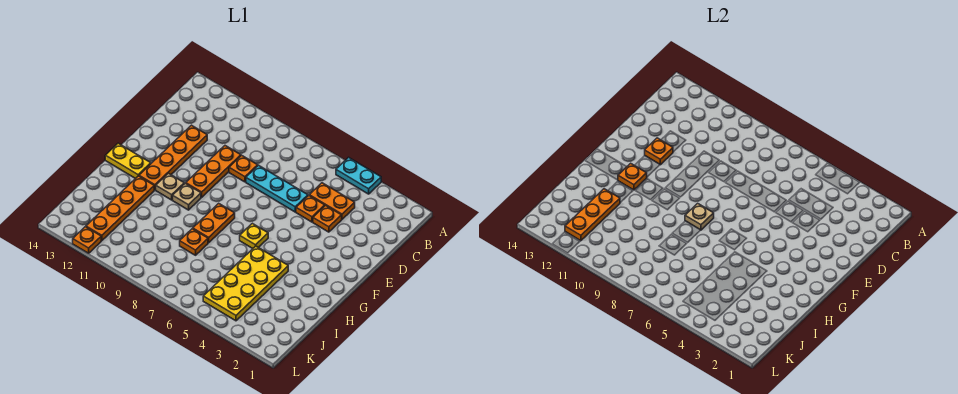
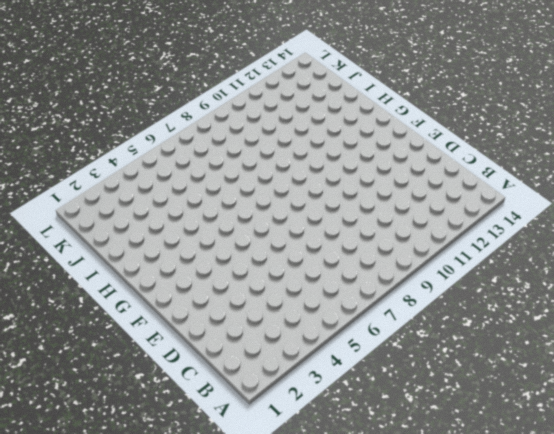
none -> cyan plate A4:A5 level 1
none -> orange plate C4:C5 level 1
none -> orange plate D4 level 1

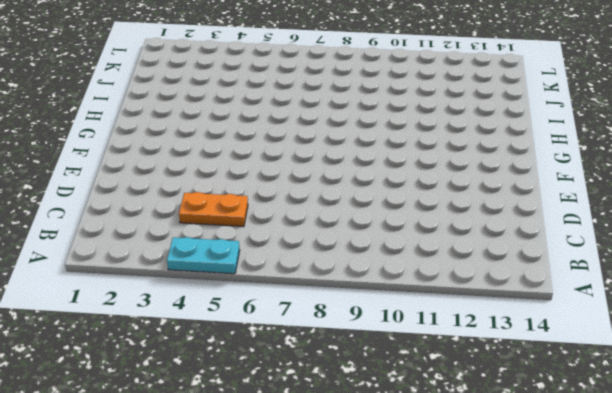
none -> orange plate D4 level 1
none -> orange plate D5 level 1
none -> cyan plate D6:D8 level 1

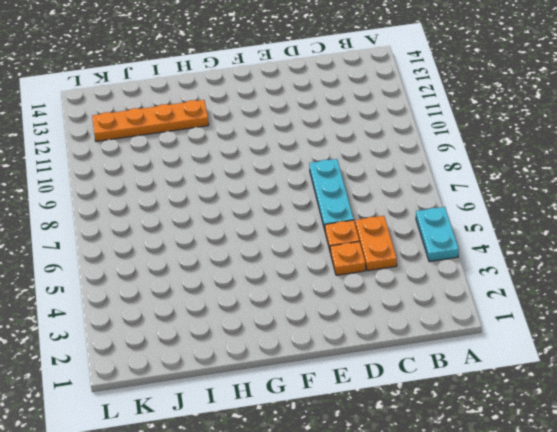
none -> orange plate D9 level 1
none -> orange plate D10:F10 level 1
none -> orange plate D12:G12 level 1

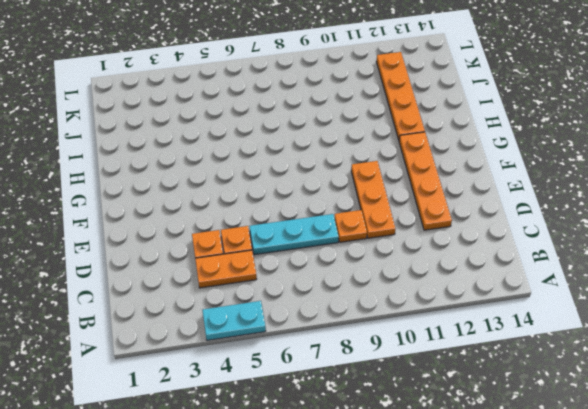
none -> yellow plate G6 level 1
none -> orange plate G8:H8 level 1
none -> tan plate G10 level 1

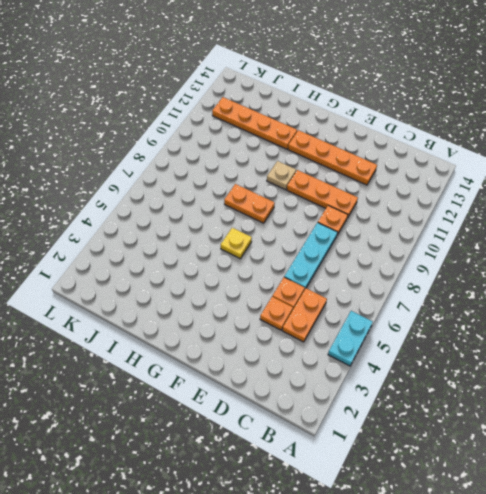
none -> tan plate G11 level 1
none -> yellow plate G13:G14 level 1
none -> yellow plate H4:K5 level 1

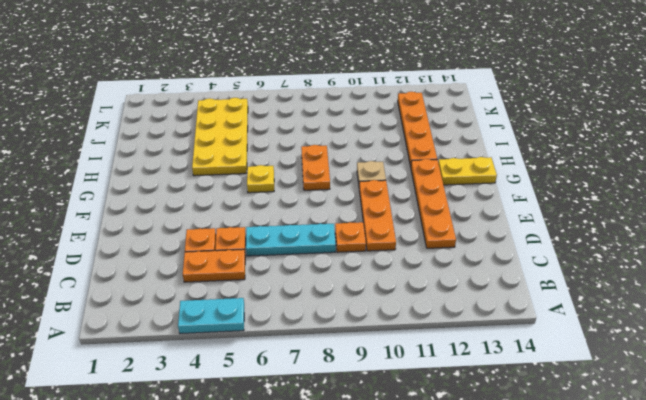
none -> tan plate G11 level 1
none -> orange plate I8 level 1
none -> orange plate L12 level 1

